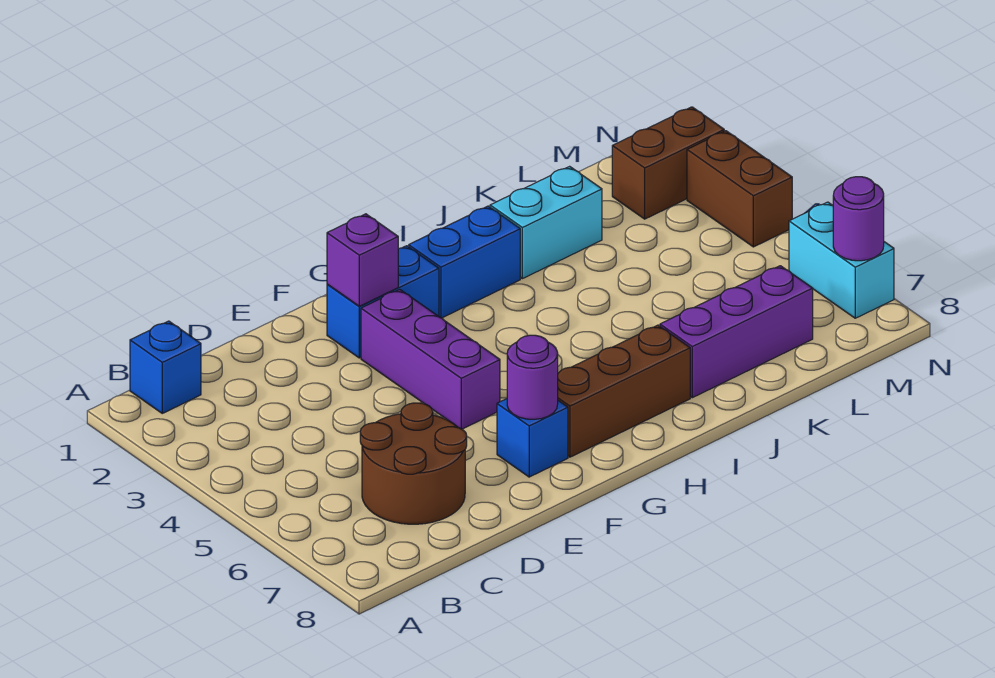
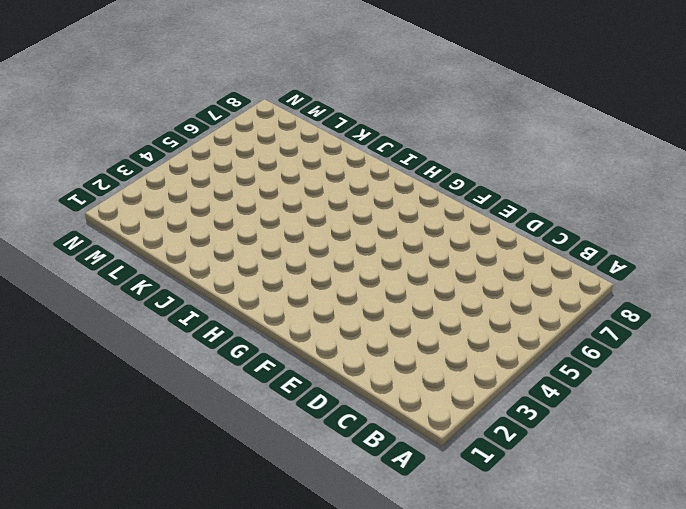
none -> blue brick B1 level 1
none -> brown round brick C6:D7 level 1
none -> blue brick F2:G2 level 1

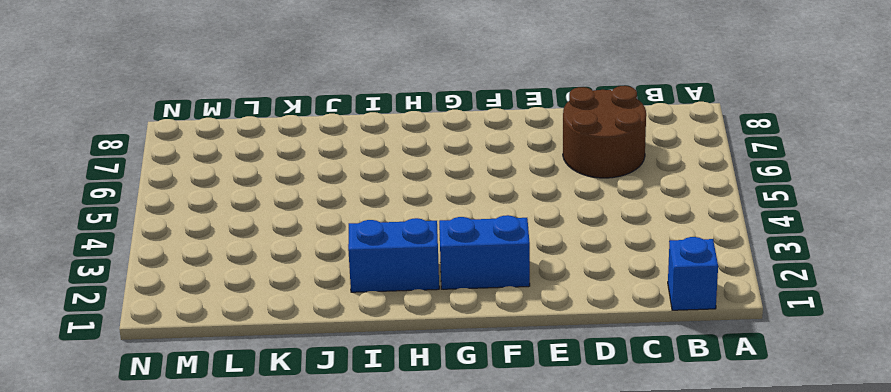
none -> purple brick F3:F5 level 1
none -> blue brick F7 level 1
none -> brown brick G7:I7 level 1

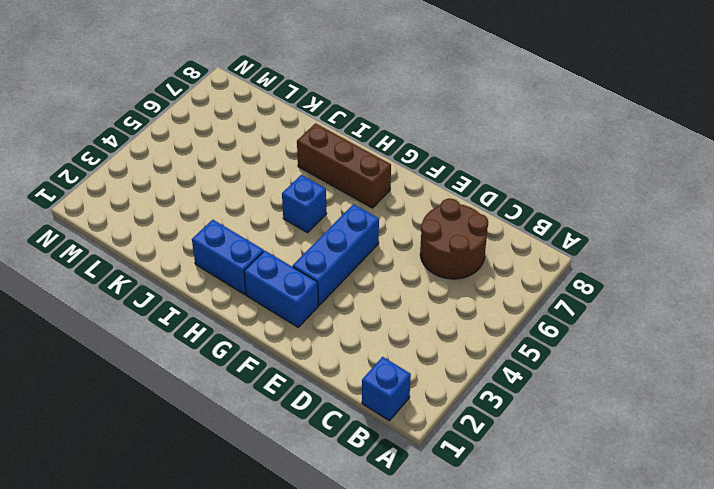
blue brick F3:F5 level 1 -> purple brick F3:F5 level 1
blue brick H5 level 1 -> blue brick F7 level 1
none -> cyan brick J2:K2 level 1
none -> purple brick J7:L7 level 1
none -> brown brick M2:N2 level 1

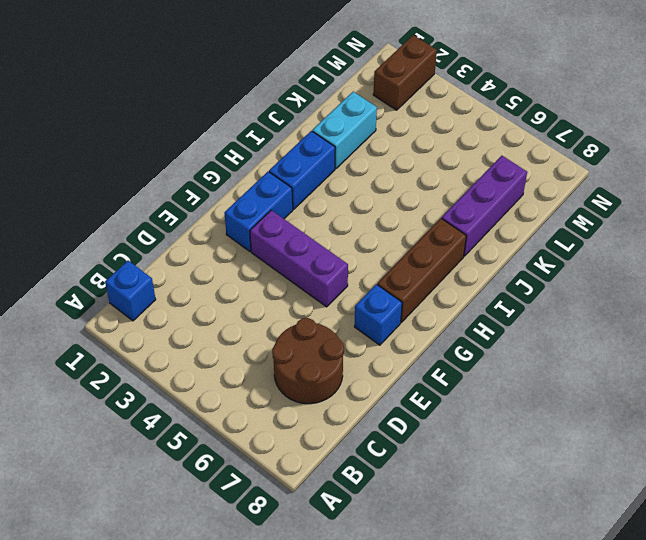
none -> brown brick N3:N4 level 1
none -> cyan brick N6:N7 level 1
none -> purple brick F2 level 2

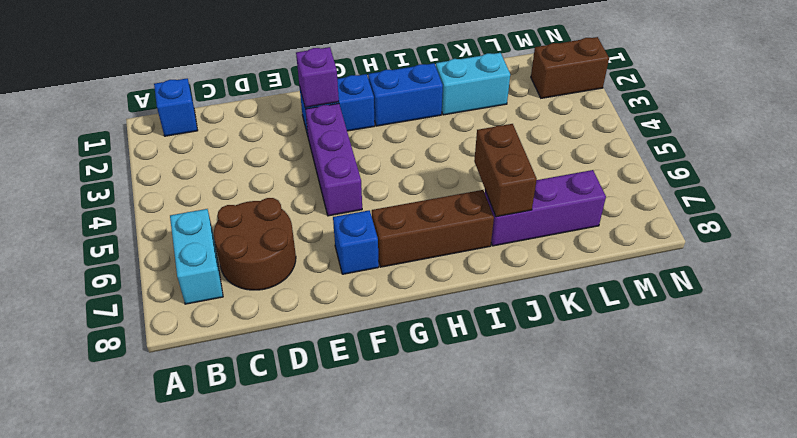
cyan brick B6:B7 level 1 -> cyan brick N6:N7 level 1
brown brick J6:J7 level 2 -> brown brick N3:N4 level 1
none -> purple round brick F7 level 2
none -> purple round brick N7 level 2

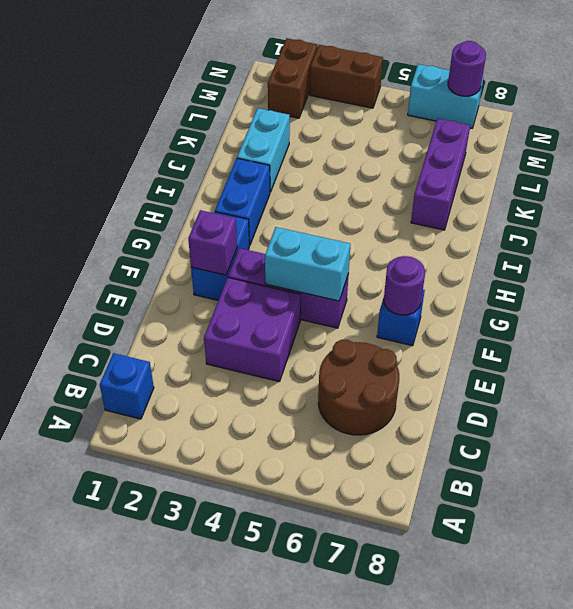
purple brick D3:E4 level 1 -> none
cyan brick F4:F5 level 2 -> none
none -> brown brick G7:I7 level 1

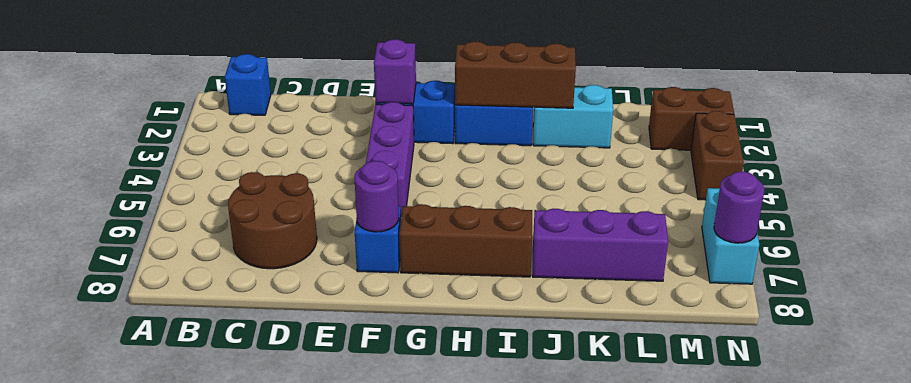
brown brick H2:J2 level 2 -> none

